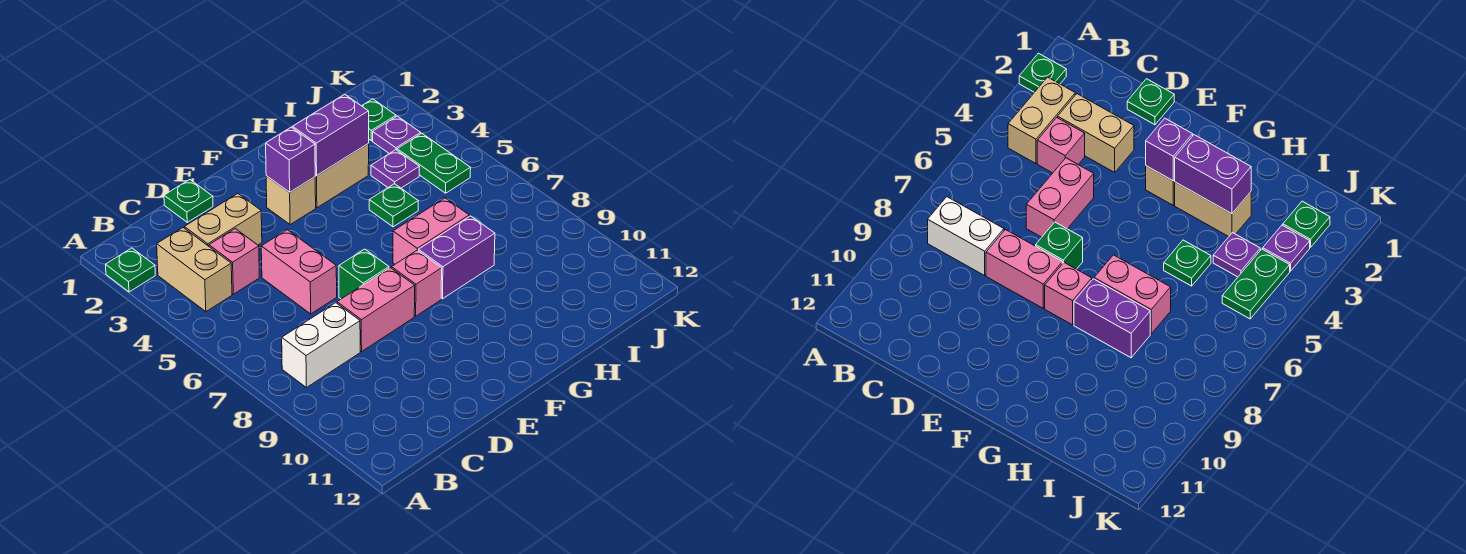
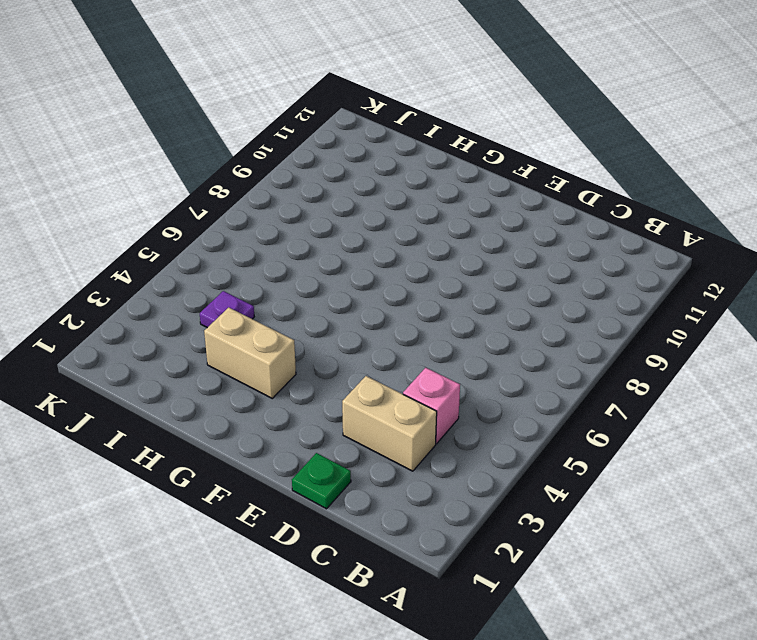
none -> green plate A2 level 1
none -> tan brick B3:B4 level 1
none -> white brick B8:C8 level 1

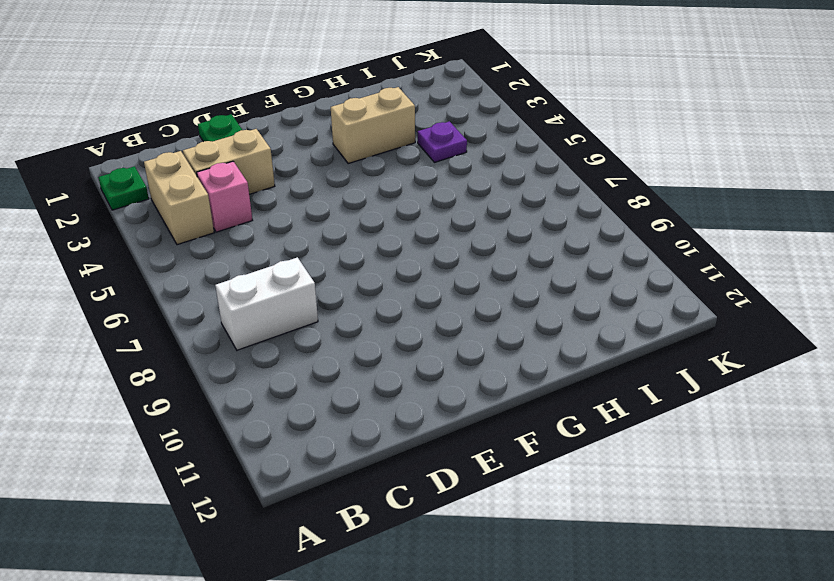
none -> pink brick D5:D6 level 1
none -> pink brick D8:E8 level 1
none -> green brick E7 level 1

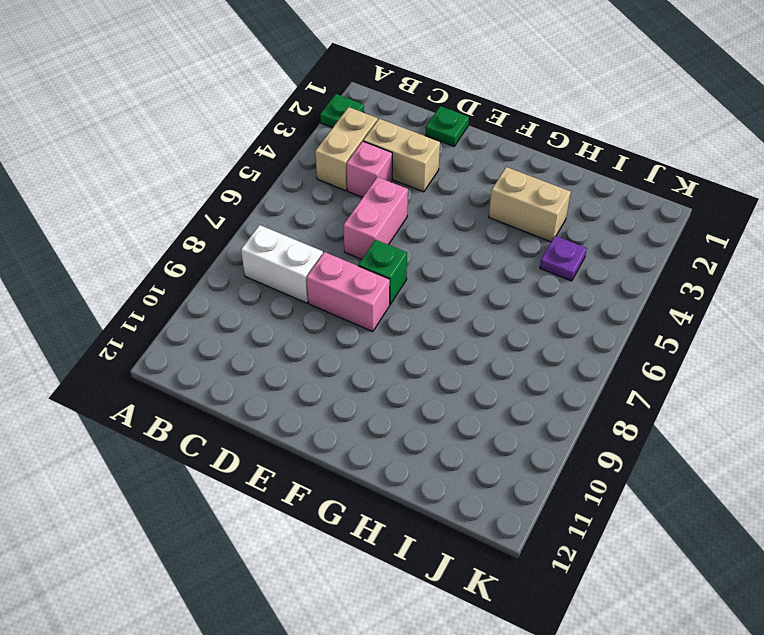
none -> tan brick F3 level 1
none -> pink brick F8 level 1
none -> pink brick G7:H7 level 1

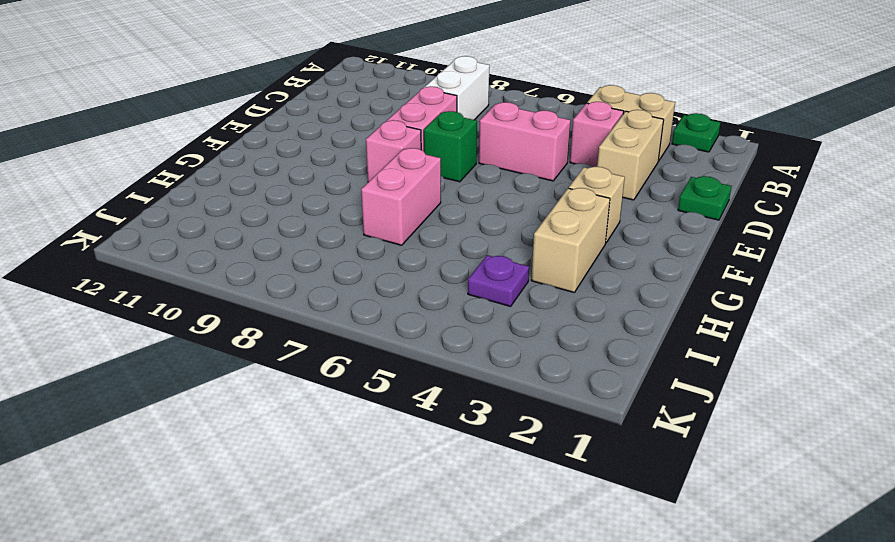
none -> purple brick G8:H8 level 1
none -> green plate H5 level 1
none -> green plate J2 level 1

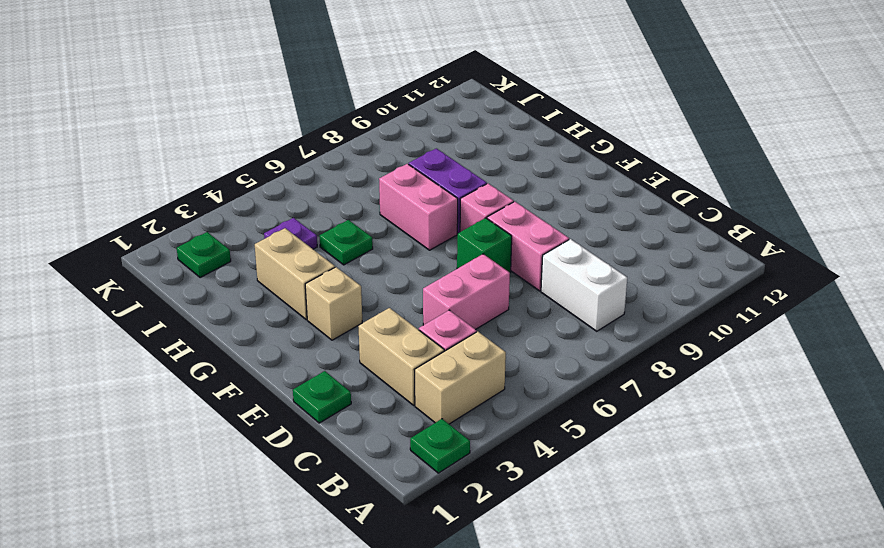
none -> purple plate J3 level 1
none -> green plate J4:J5 level 1
none -> purple brick F3 level 2

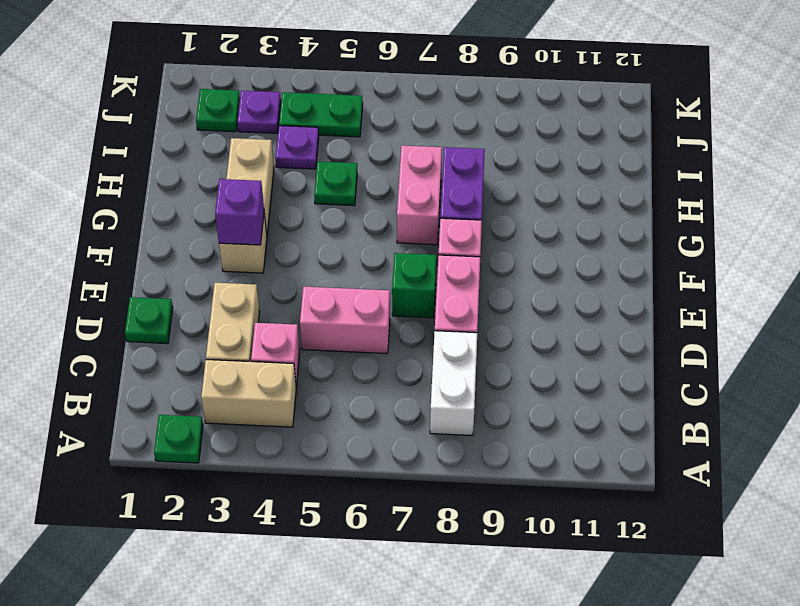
none -> purple brick G3:H3 level 2

